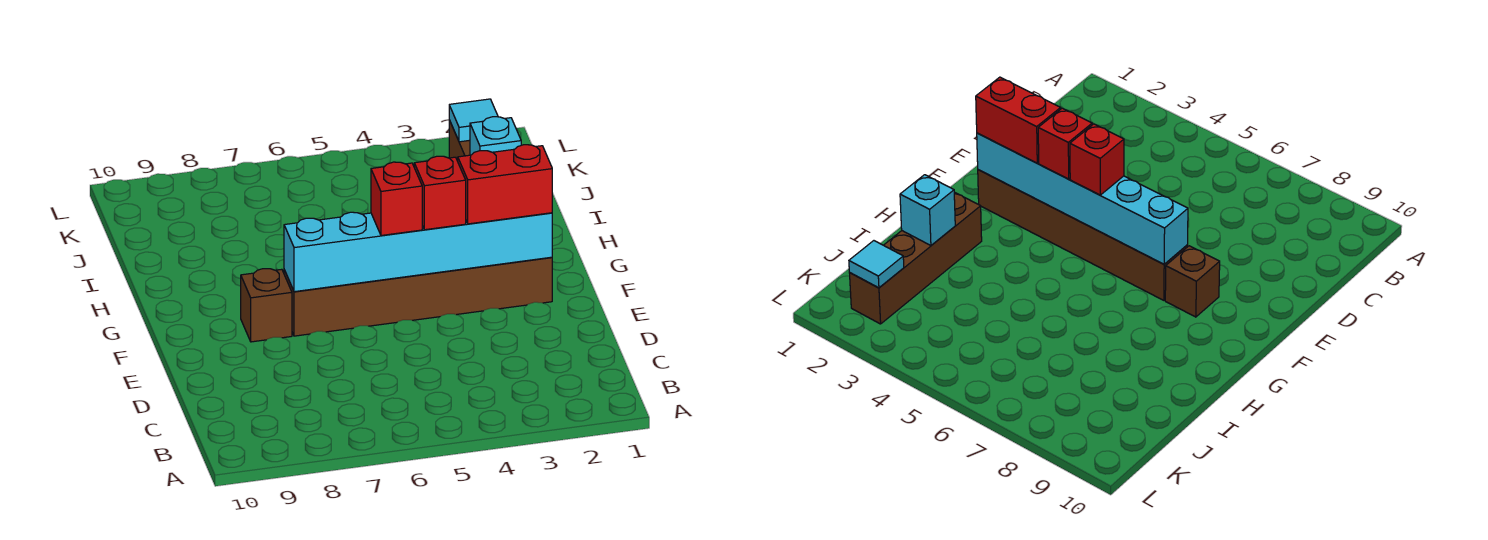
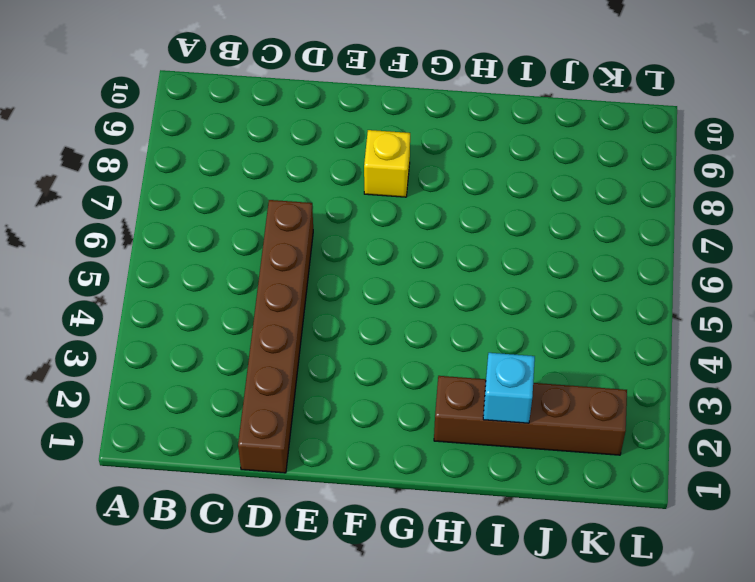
brown brick D1:D6 level 1 -> brown brick F2:F7 level 1
yellow brick F8 level 1 -> brown brick F8 level 1
none -> cyan brick F2:F7 level 2
none -> cyan tile K2 level 2

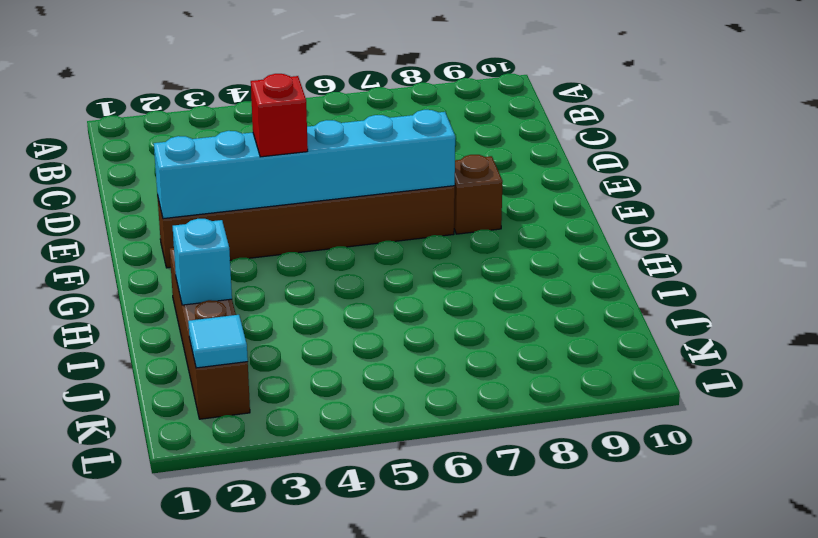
none -> red brick F2:F3 level 3
none -> red brick F5 level 3

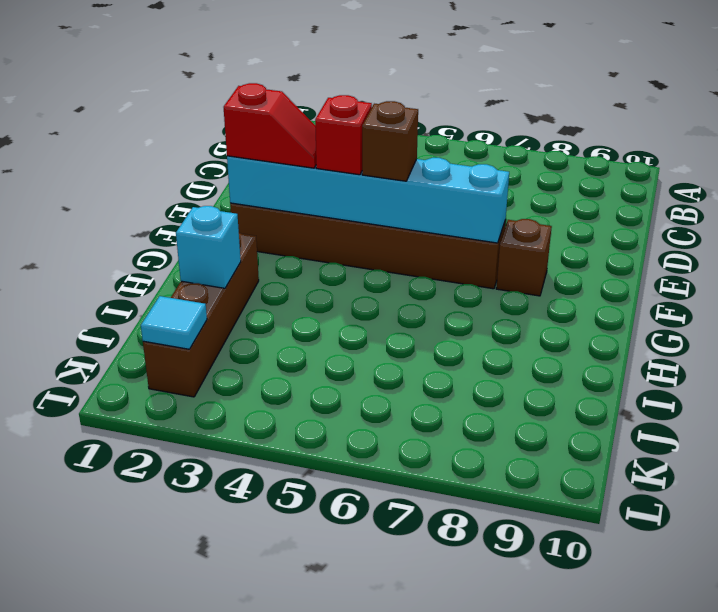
red slope F2:F3 level 3 top 2 -> red brick F2:F3 level 3
brown brick F5 level 3 -> red brick F5 level 3

